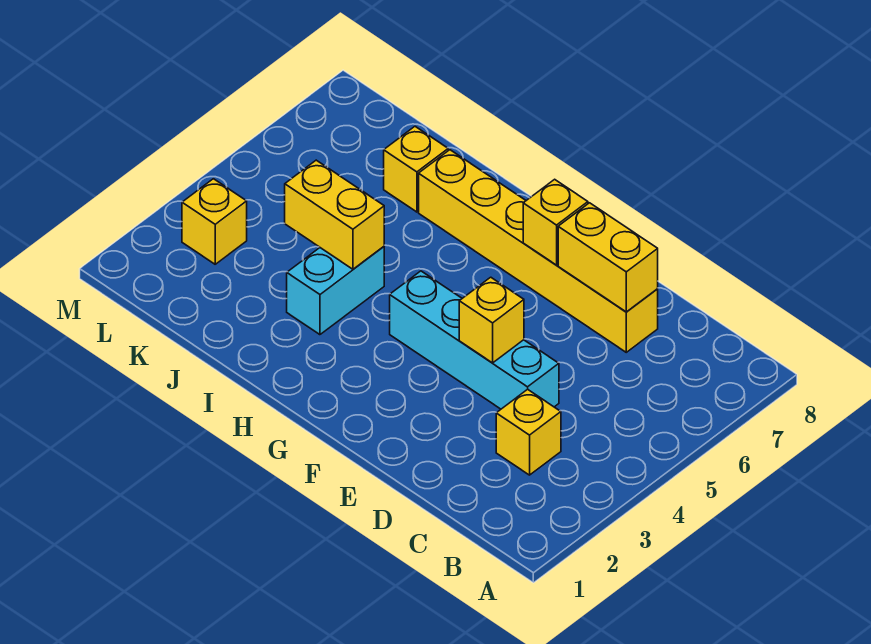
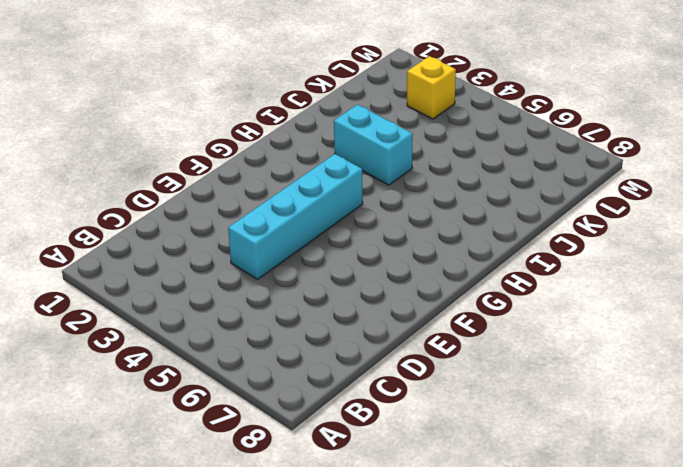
none -> yellow brick C3 level 1
none -> yellow brick D7:I7 level 1

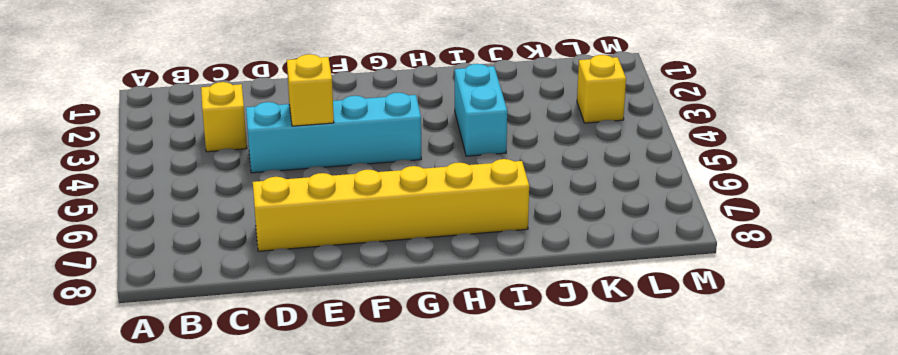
none -> yellow brick J7 level 1
none -> yellow brick D7:E7 level 2

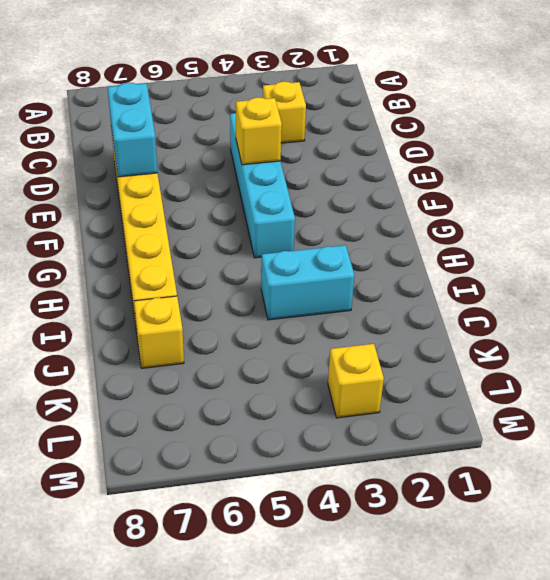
cyan brick D7:E7 level 2 -> yellow brick D7:E7 level 2
none -> yellow brick F7 level 2
none -> yellow brick I4:J4 level 2

